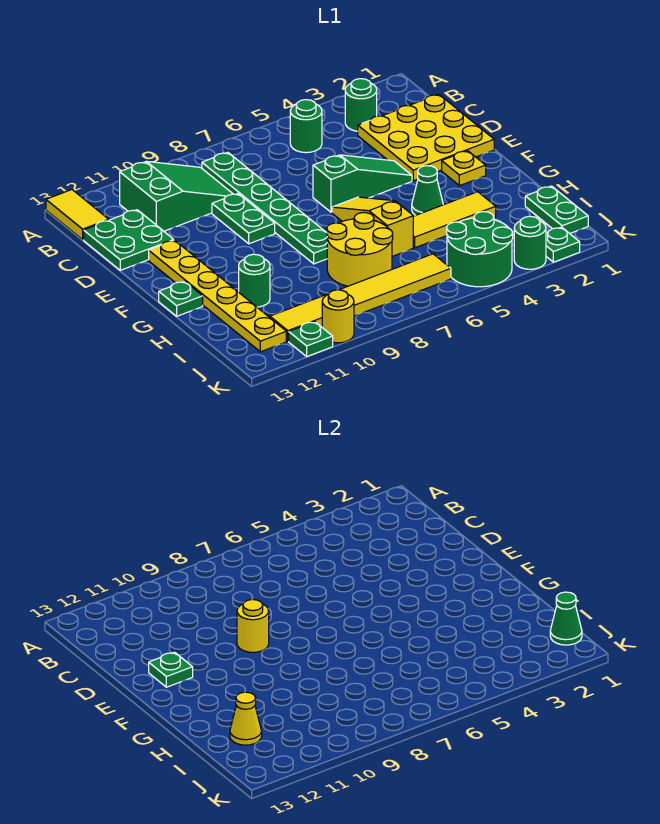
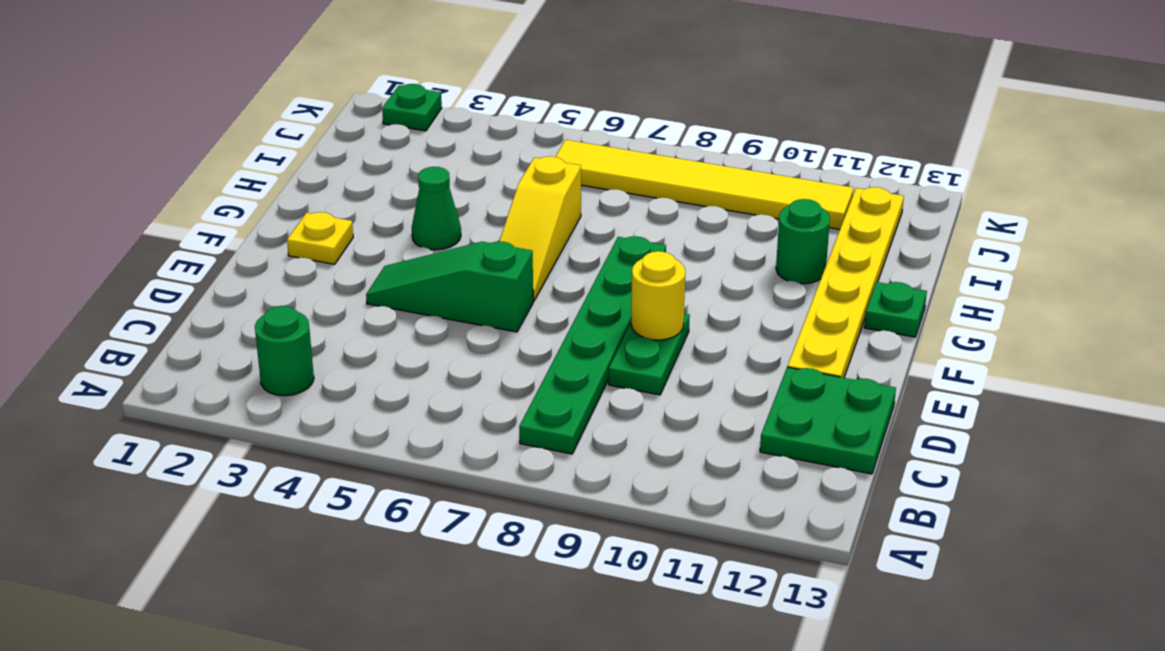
none -> yellow tile A13:B13 level 1
none -> green round brick B5 level 1
none -> green slope B9:C11 level 1 top 11

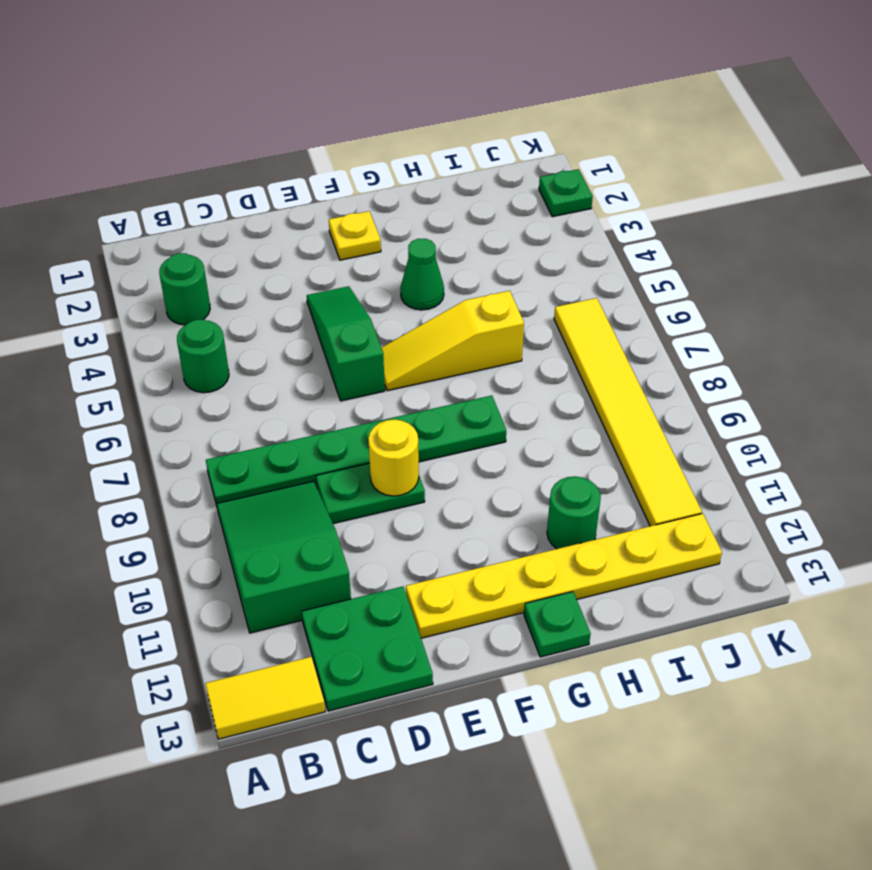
none -> yellow plate C1:E3 level 1
none -> yellow tile H3:H5 level 1
none -> yellow round brick H7:I8 level 1

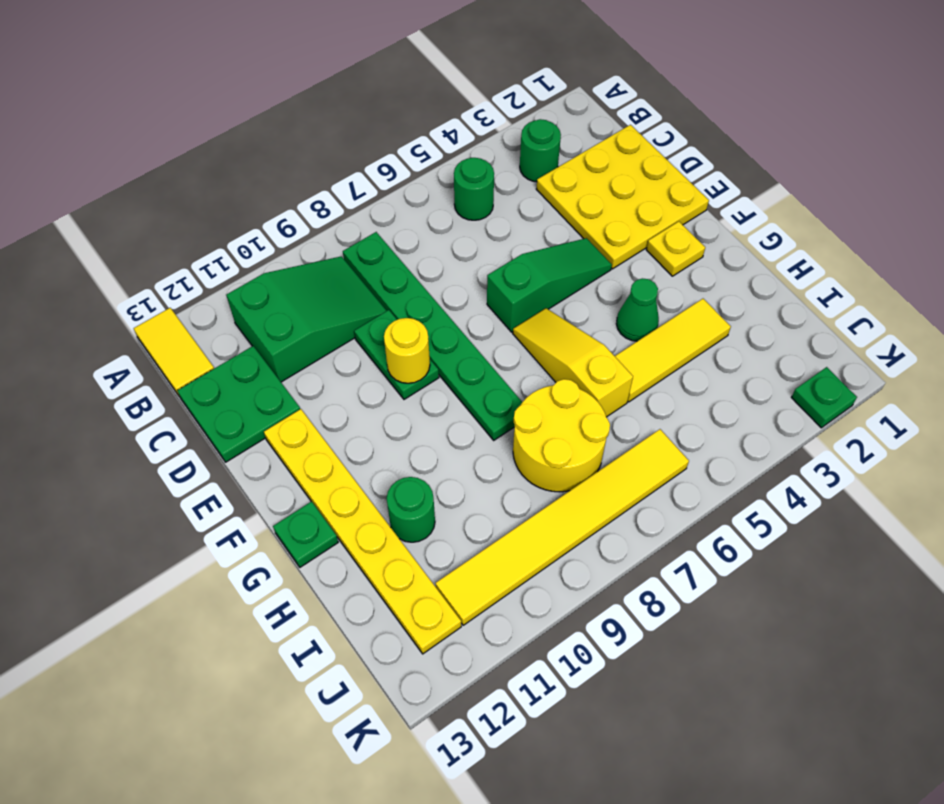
none -> green plate I1:J1 level 1
none -> green round brick J4:K5 level 1
none -> green round brick K3 level 1

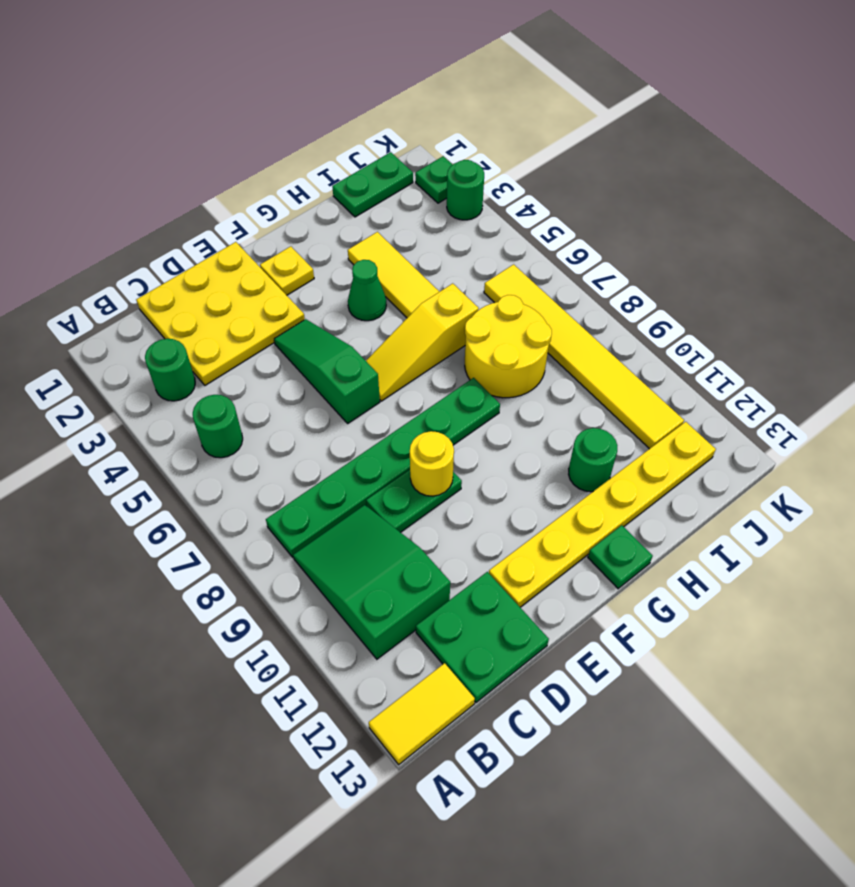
none -> green round brick J4:K5 level 1
none -> yellow round brick K10 level 1
none -> green plate K11 level 1

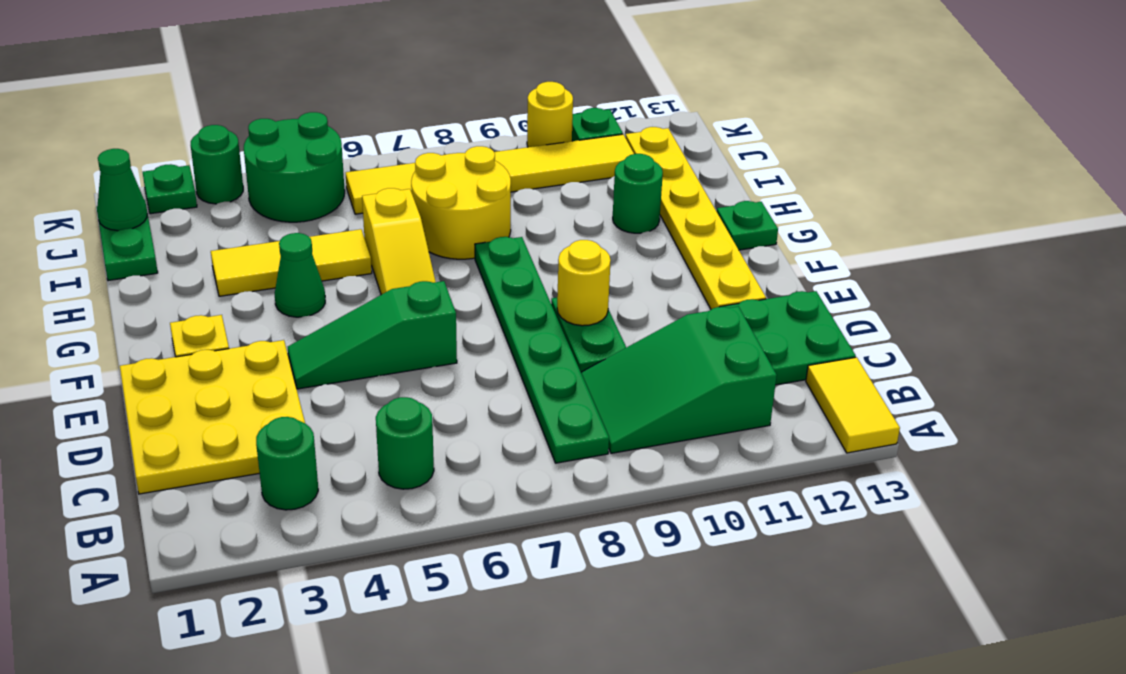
none -> green plate E12 level 2
none -> yellow cone I12 level 2

